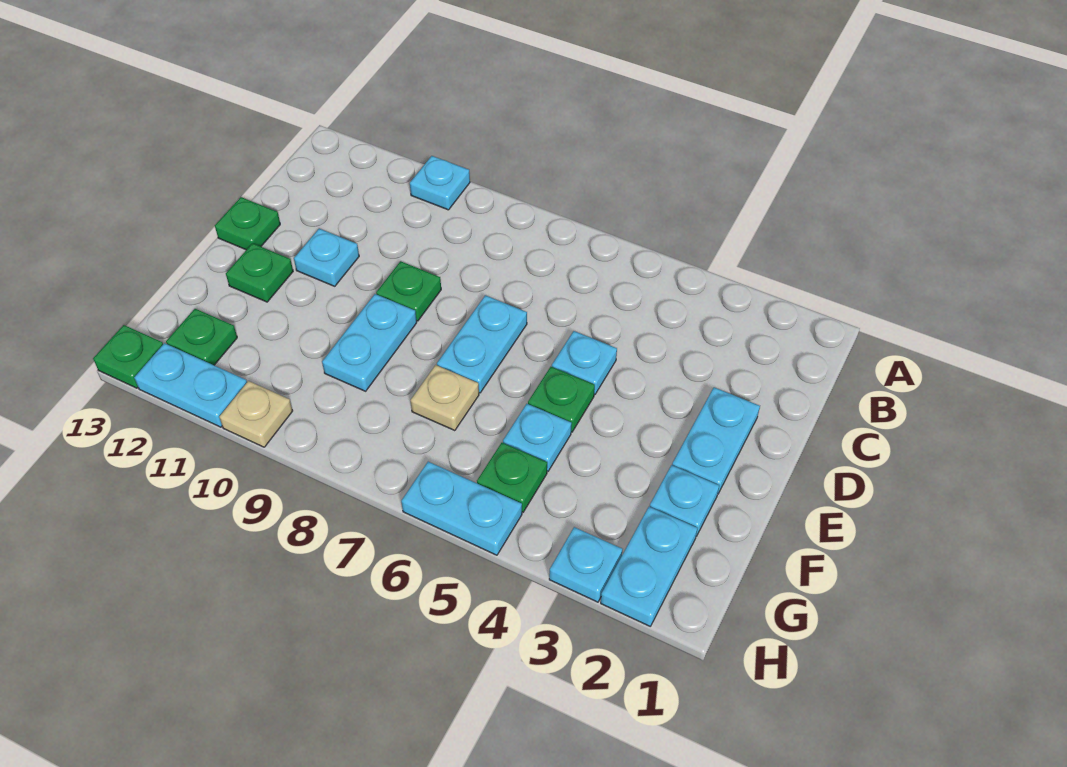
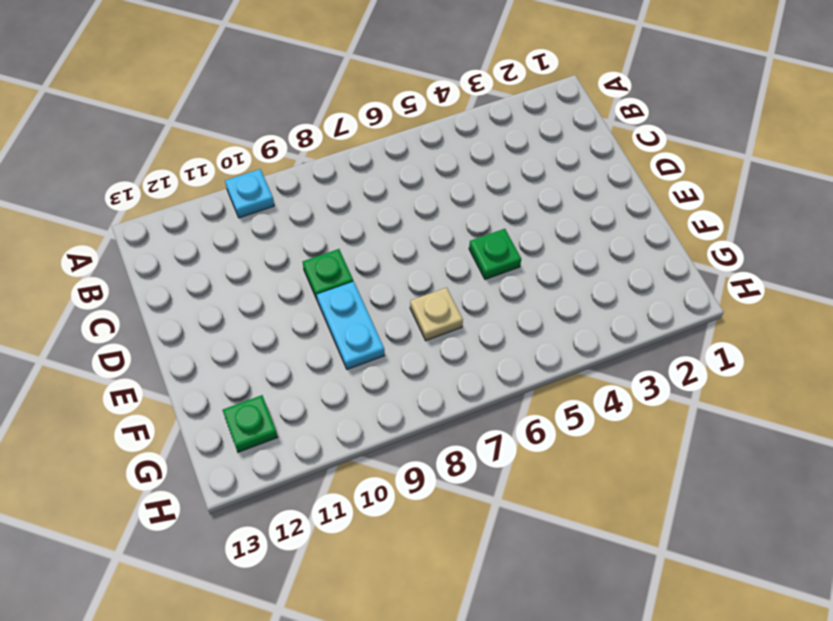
none -> cyan plate D2:E2 level 1
none -> cyan plate D5 level 1
none -> cyan plate D7:E7 level 1

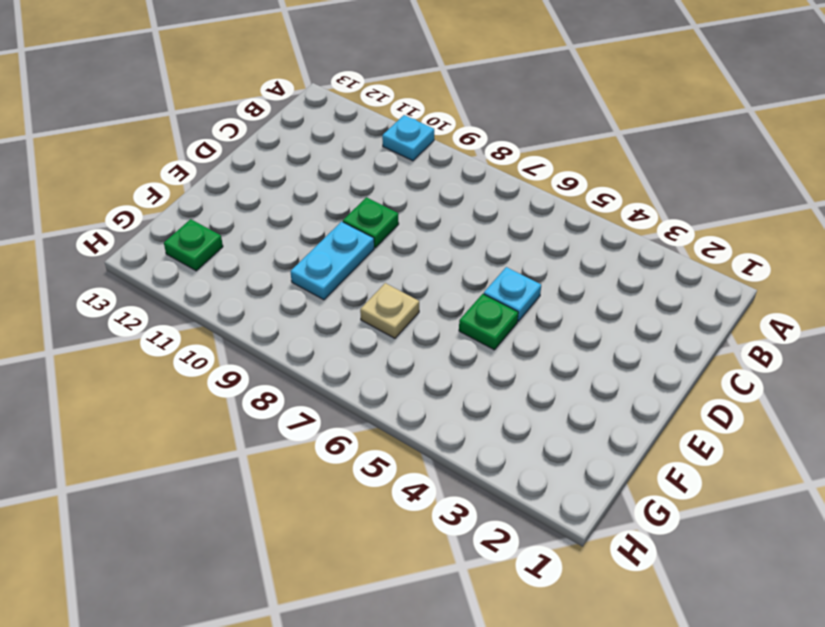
none -> cyan plate D2:E2 level 1
none -> cyan plate D7:E7 level 1
none -> cyan plate D11 level 1

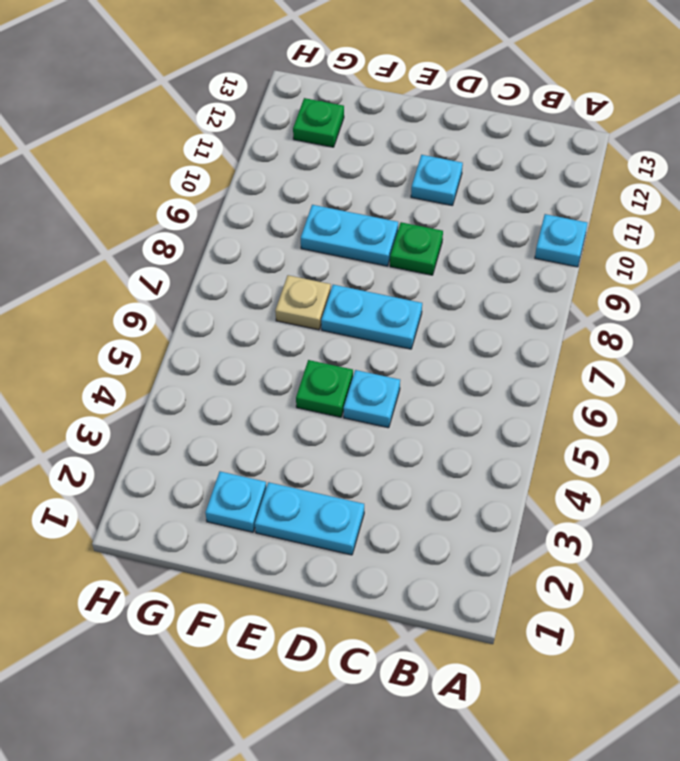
none -> green plate D13 level 1
none -> green plate E12 level 1
none -> cyan plate F5 level 1

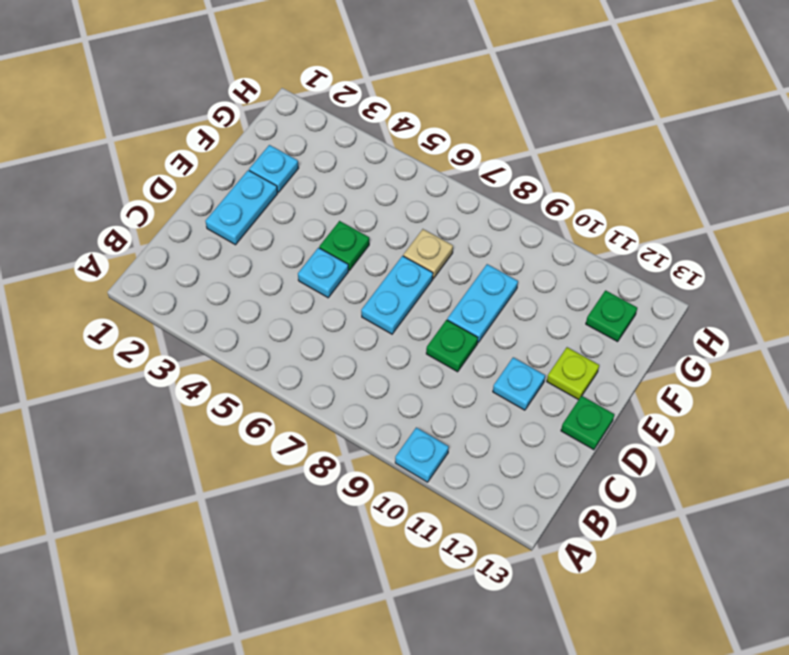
lime plate E12 level 1 -> green plate E12 level 1
none -> cyan plate F5 level 1
none -> cyan plate G2:H2 level 1
none -> green plate G5 level 1

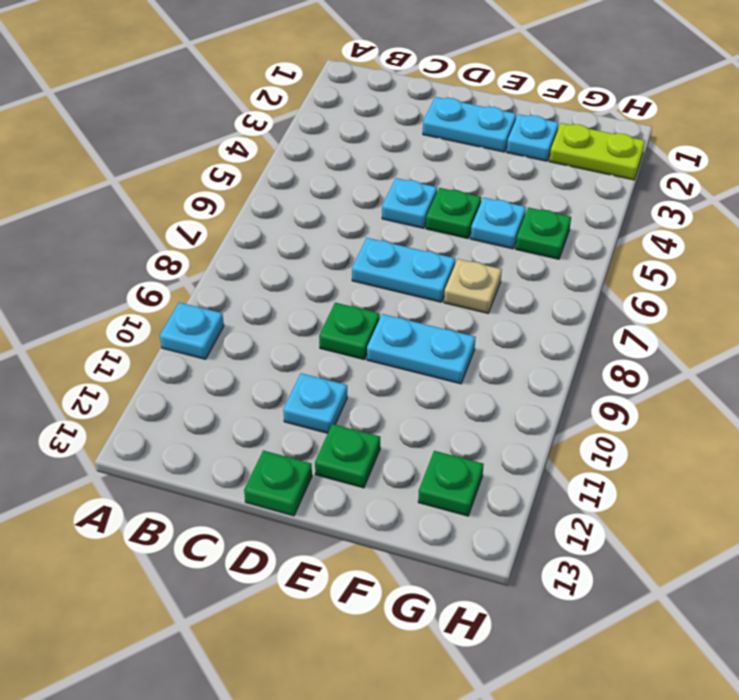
lime plate G2:H2 level 1 -> cyan plate G2:H2 level 1
none -> cyan plate H3 level 1
none -> cyan plate H5:H6 level 1
none -> tan plate H10 level 1

